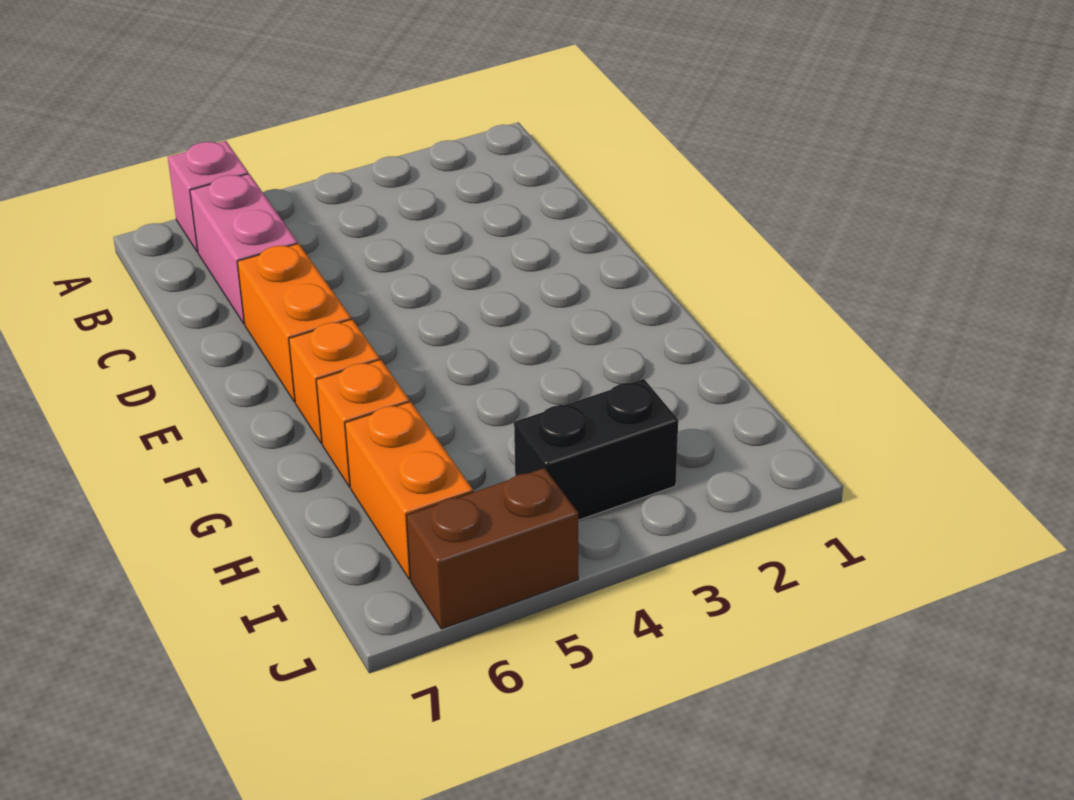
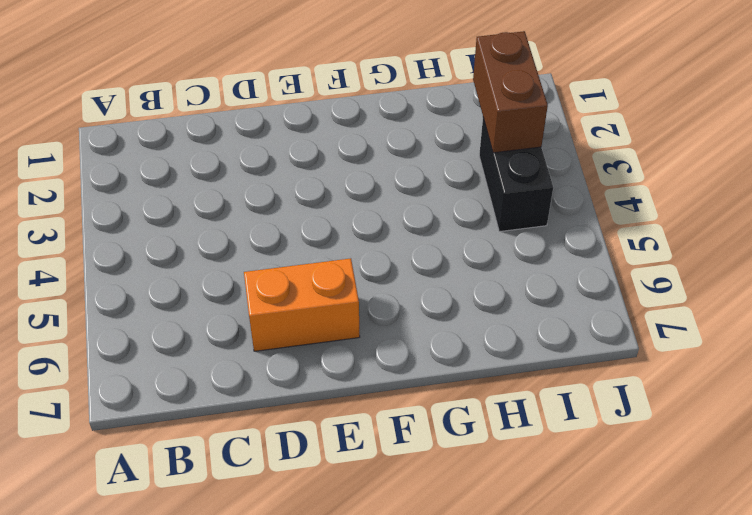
brown brick I2:I3 level 2 -> brown brick J5:J6 level 1
none -> pink brick A6 level 1
none -> pink brick B6:C6 level 1

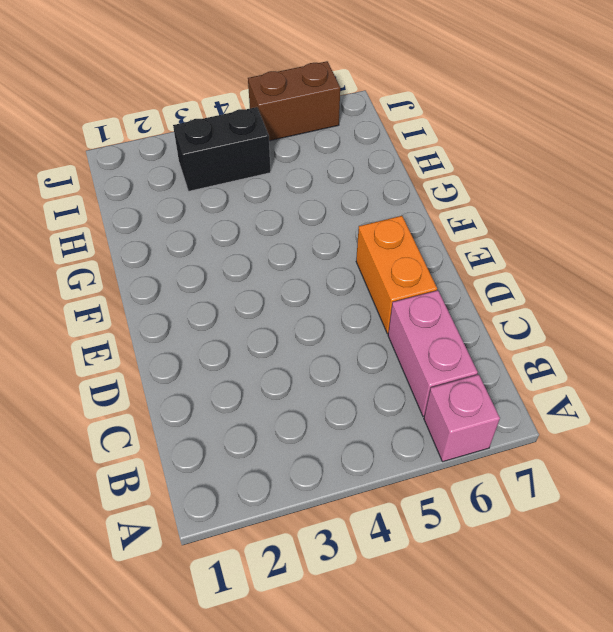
none -> orange brick F6 level 1
none -> orange brick G6 level 1

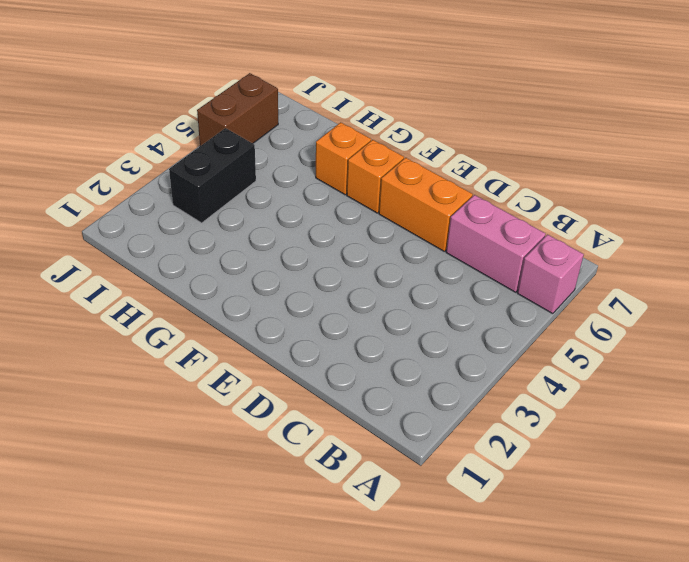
none -> orange brick H6:I6 level 1

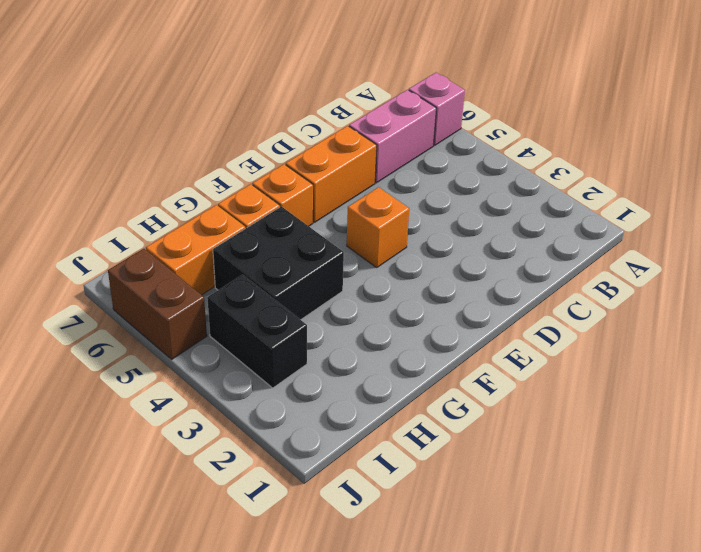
orange brick E4 level 1 -> none
black brick G4:H5 level 1 -> none

